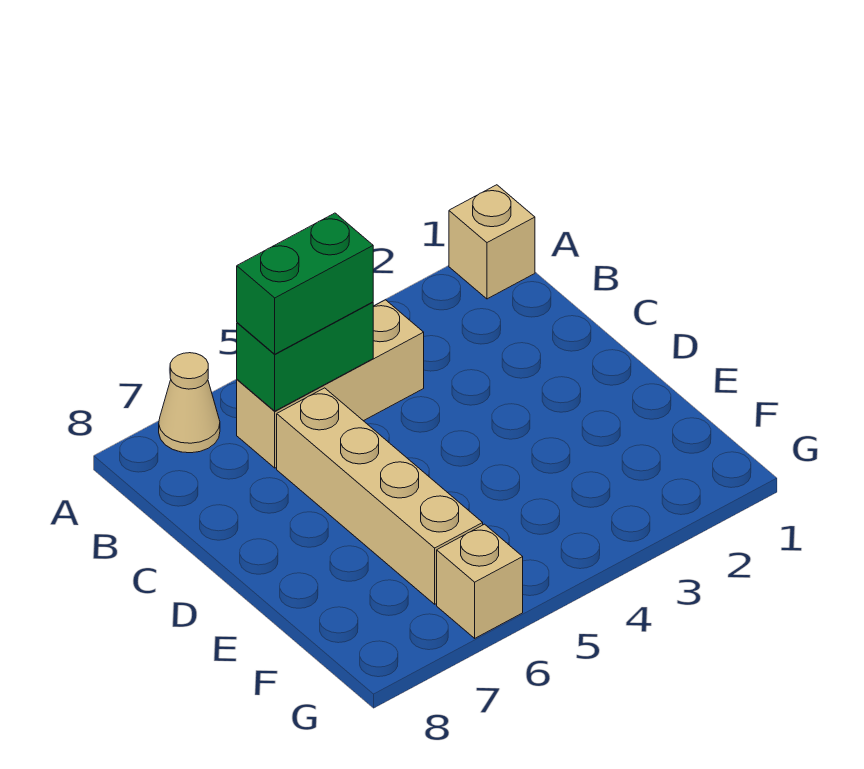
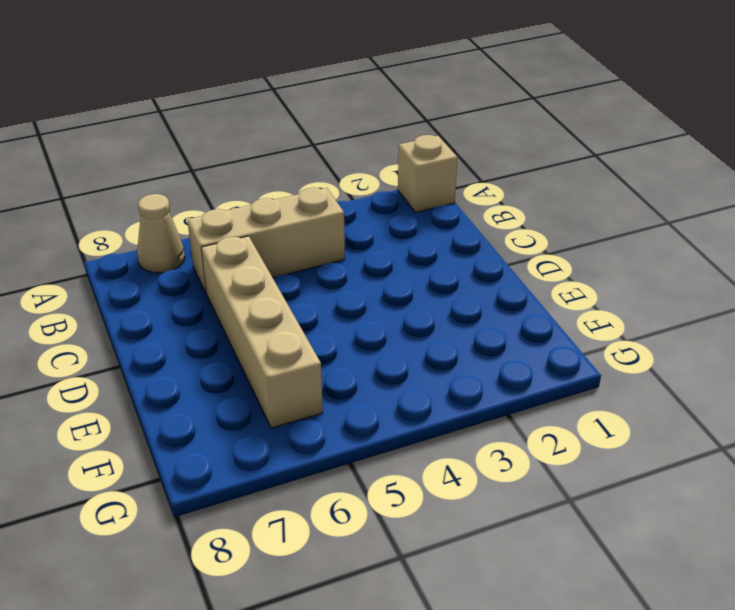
none -> tan brick G6 level 1
none -> green brick B5:B6 level 2

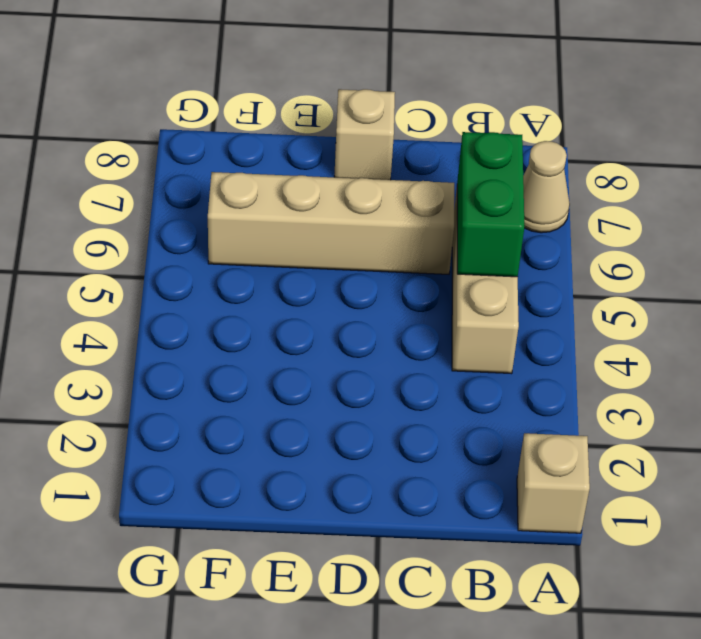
tan brick D8 level 1 -> tan brick G6 level 1
none -> green brick B5:B6 level 3

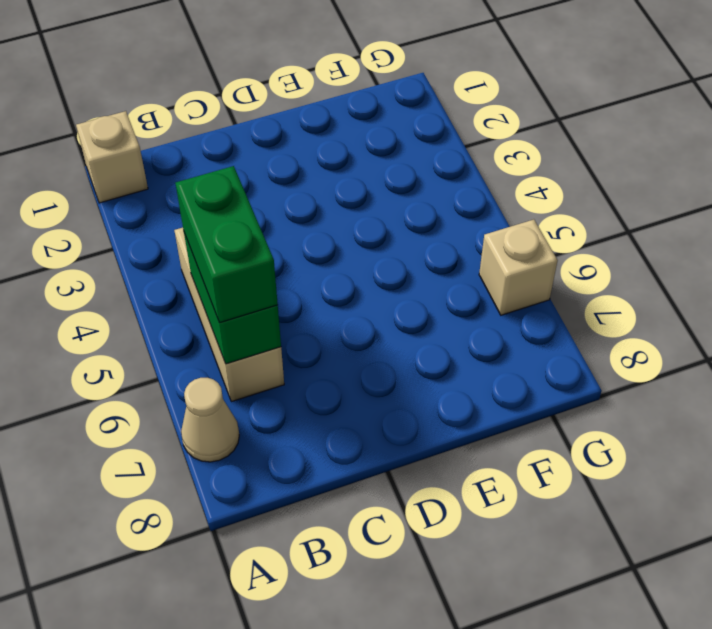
none -> tan brick C6:F6 level 1

